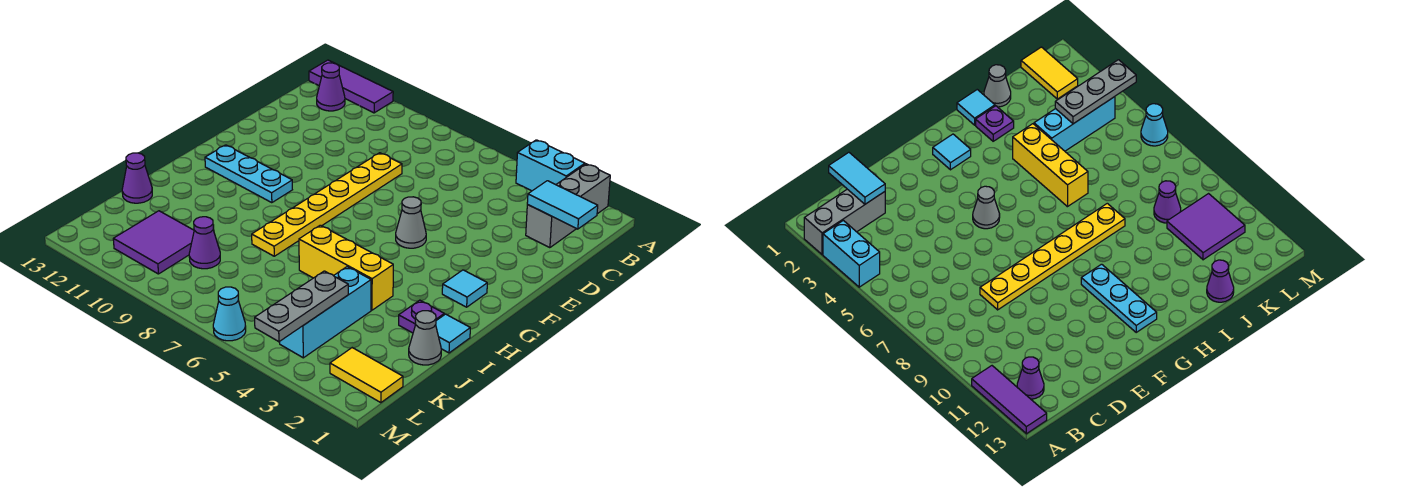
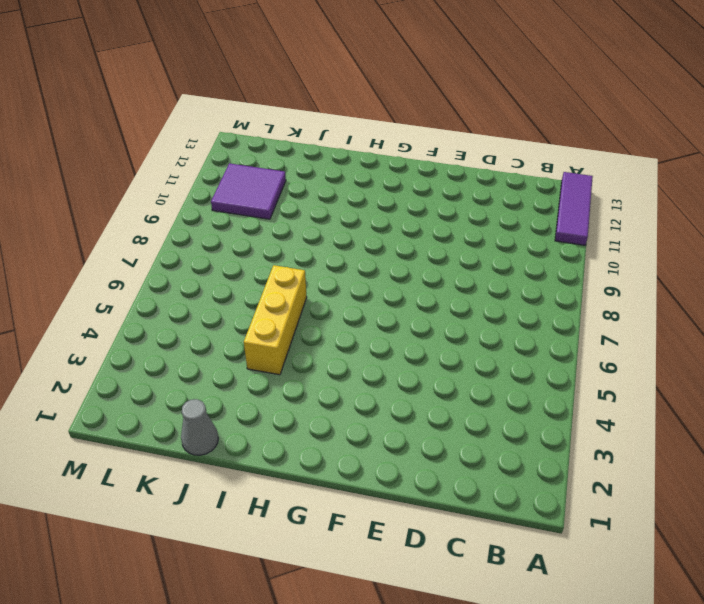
none -> grey brick A2:C2 level 1
none -> cyan brick A3:A4 level 1
none -> purple cone B12 level 1

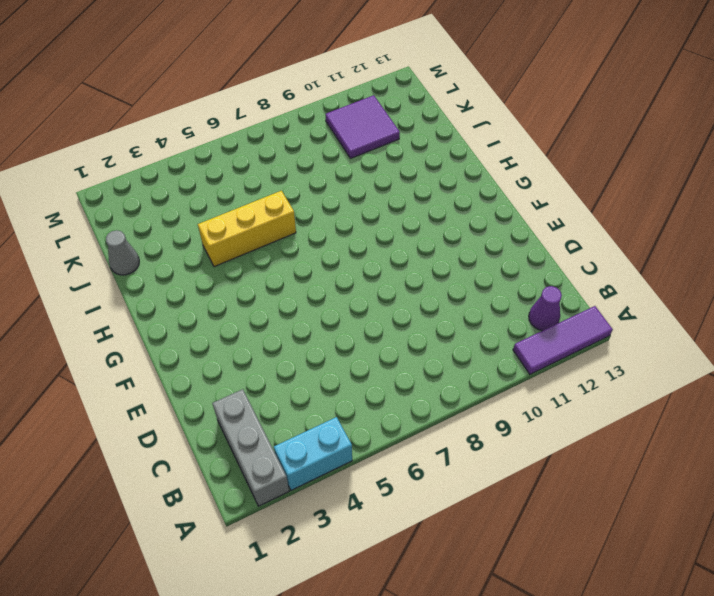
none -> yellow plate D8:I8 level 1
none -> grey cone F5 level 1
none -> cyan tile G2 level 1

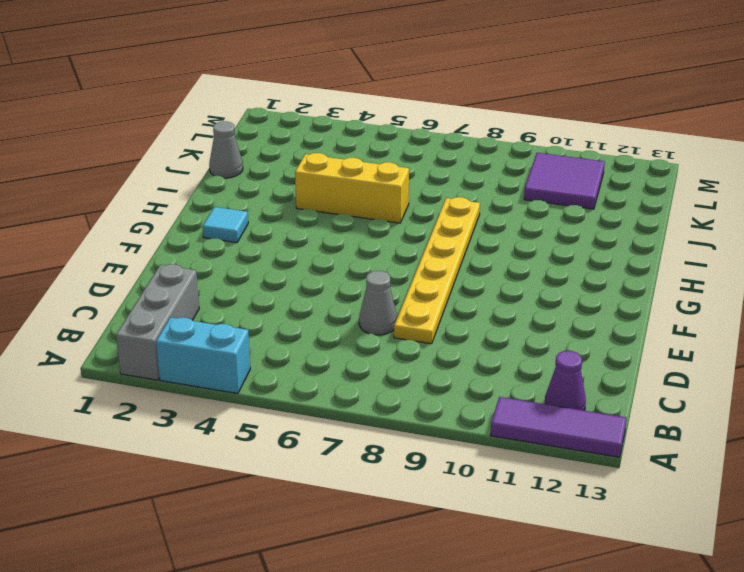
grey cone D7 level 1 -> grey cone F5 level 1
none -> cyan plate G10:G12 level 1
none -> cyan tile I1 level 1
none -> purple plate I2 level 1

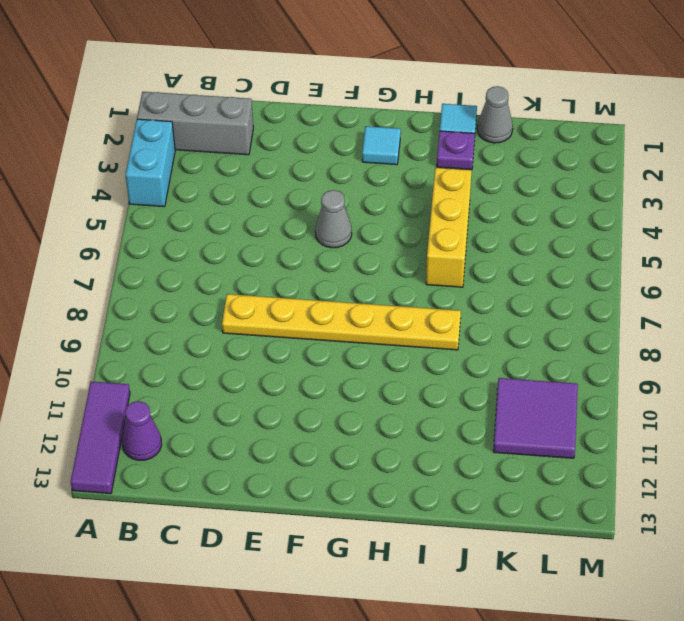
none -> cyan plate G10:G12 level 1
none -> cyan brick J4:L4 level 1
none -> purple cone J13 level 1

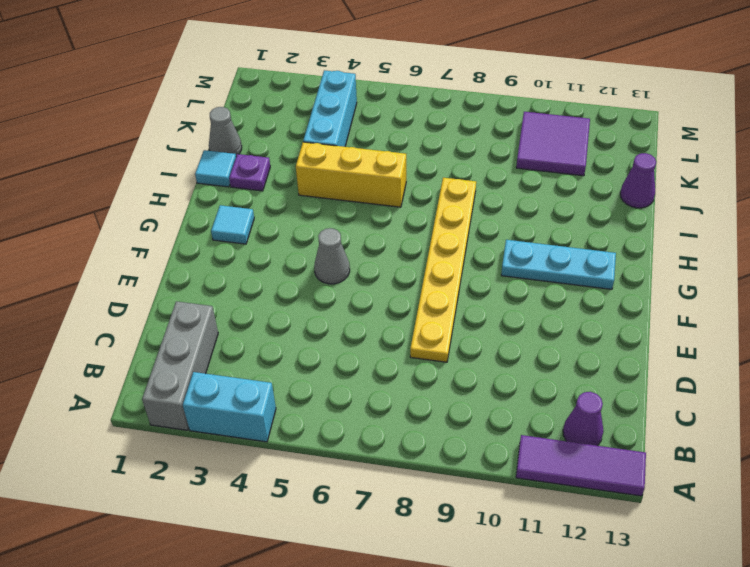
none -> purple cone K9 level 1
none -> yellow tile L1:L2 level 1
none -> cyan cone M6 level 1

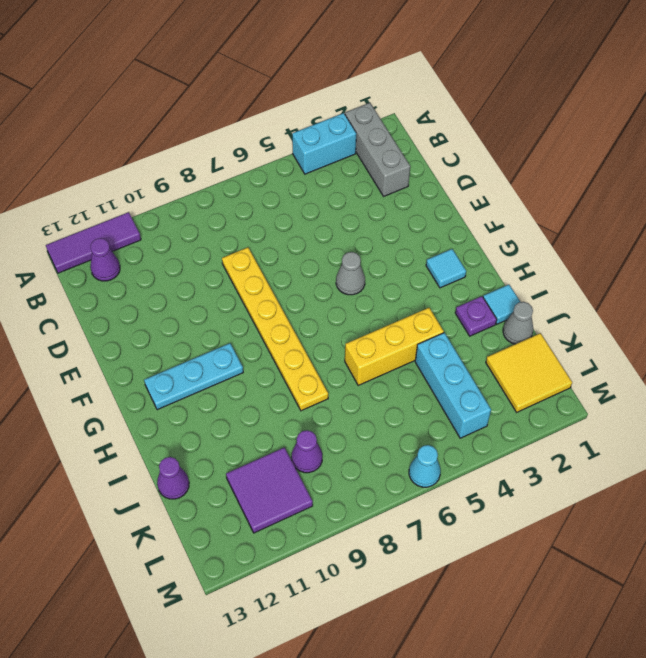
yellow tile K1:L2 level 1 -> yellow tile L1:L2 level 1
none -> cyan tile C1:C2 level 2
none -> grey plate K4:M4 level 2

